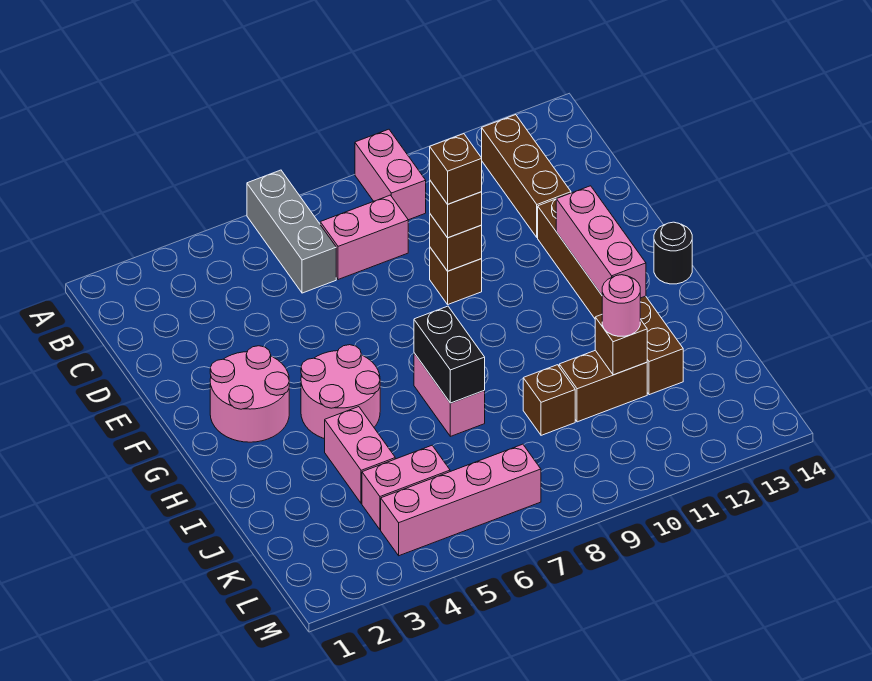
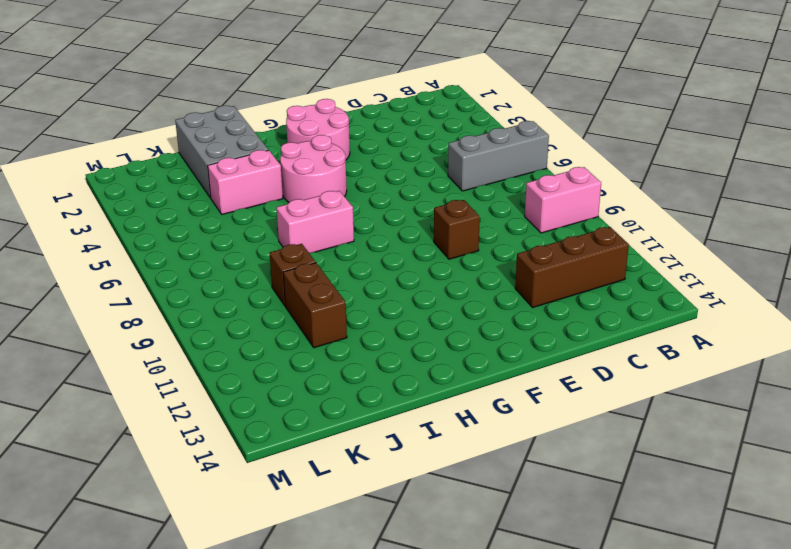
grey brick I1:J3 level 1 -> none
none -> pink brick C7:C8 level 1
none -> brown brick E12:J12 level 1
none -> black round brick G14 level 1

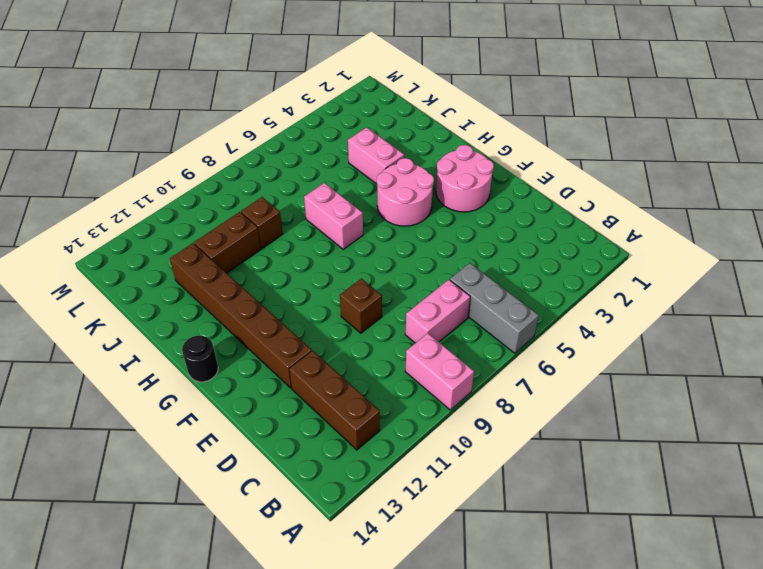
none -> pink brick K4:K5 level 1
none -> pink brick L4:L7 level 1
none -> brown brick E9 level 2

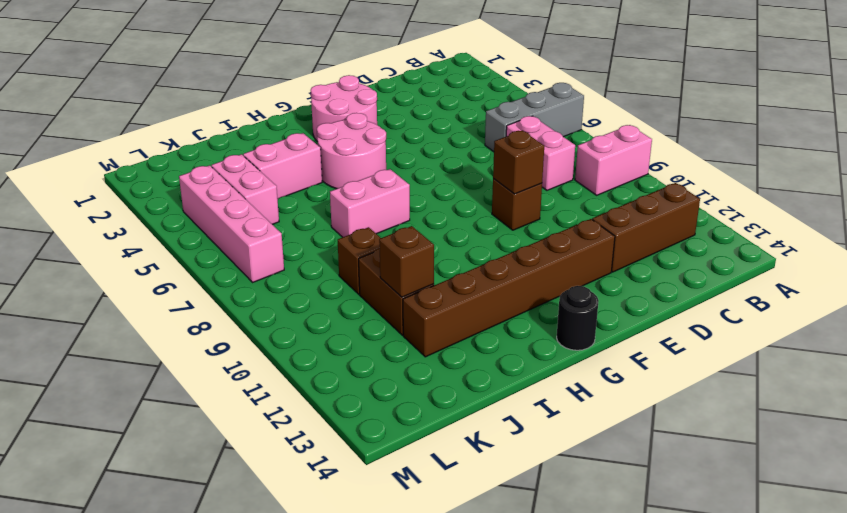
none -> pink brick F12:H12 level 2
none -> black brick H7:I7 level 2
none -> brown brick E9 level 3

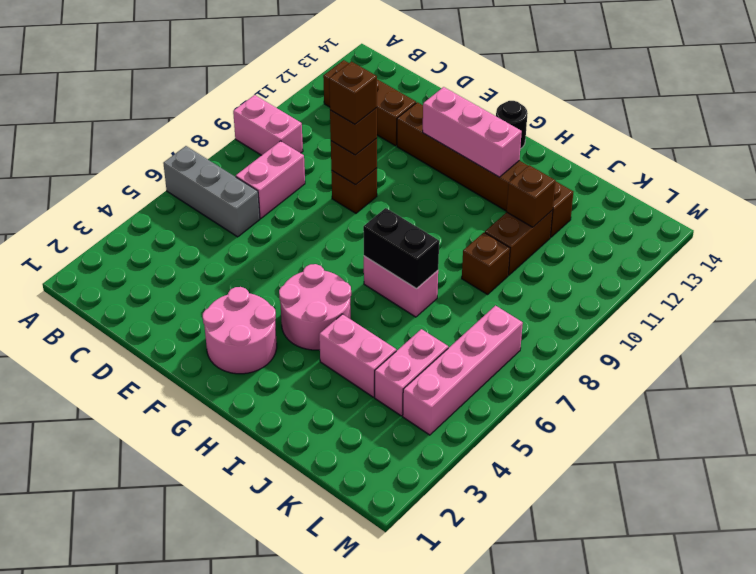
none -> pink round brick J11 level 3

